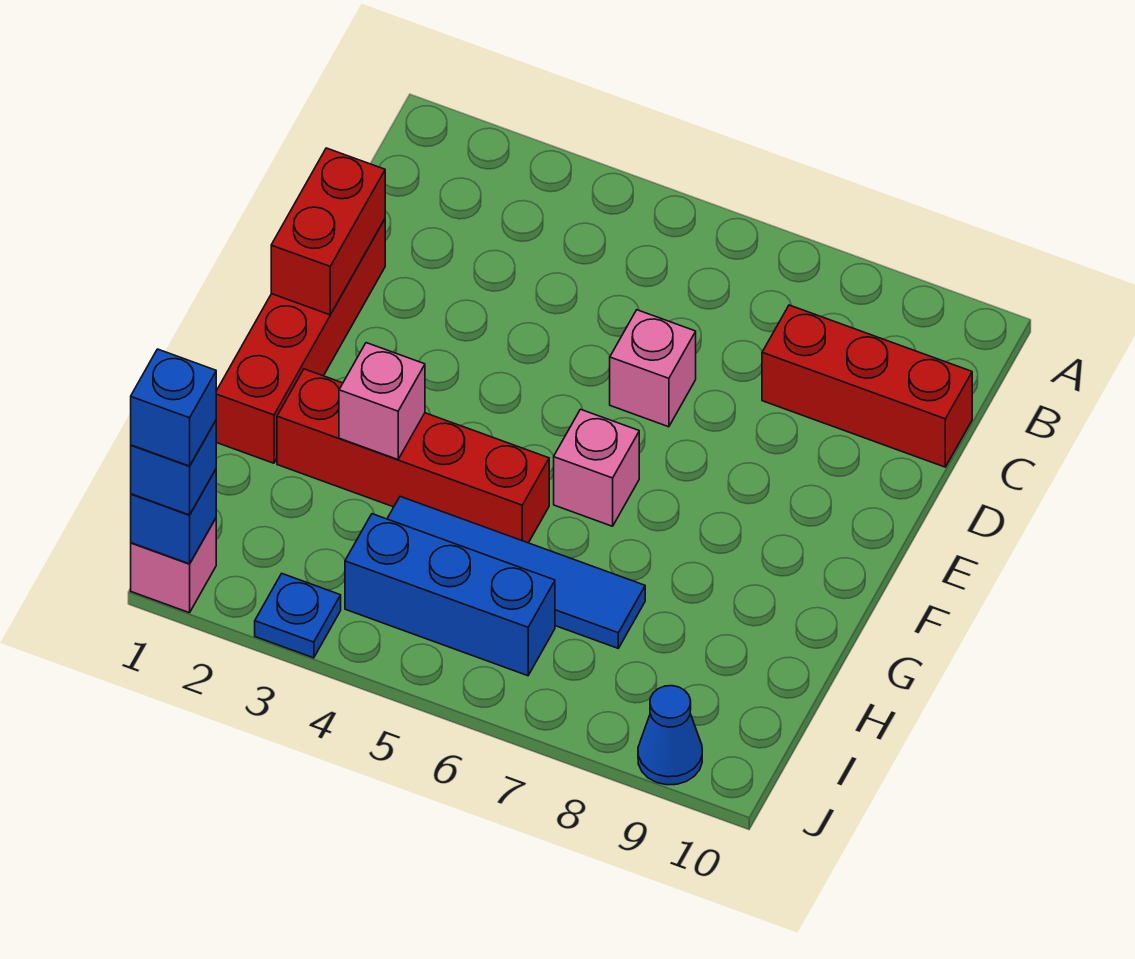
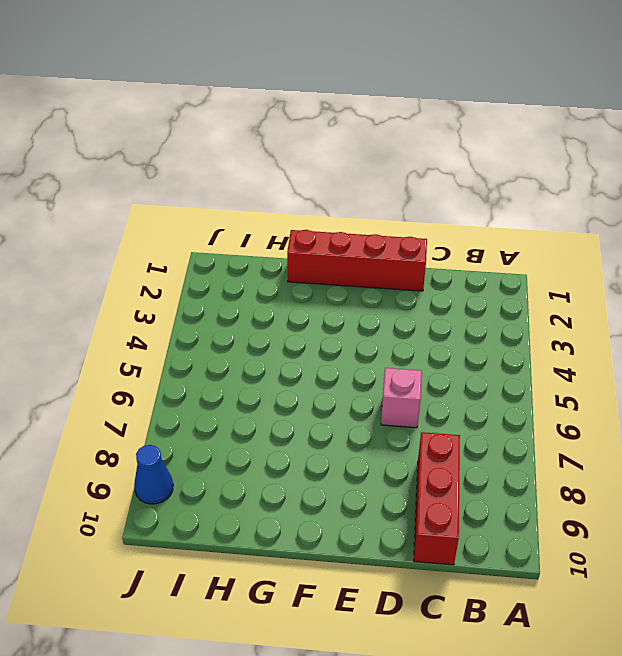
none -> pink brick F6 level 1
none -> red brick G2:G5 level 1
none -> blue tile H4:H7 level 1

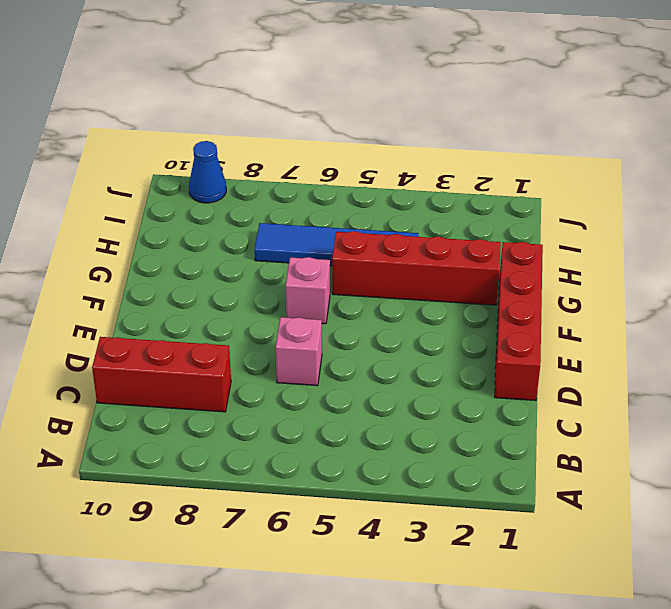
none -> blue brick I4:I6 level 1
none -> pink brick J1 level 1
none -> blue plate J3 level 1

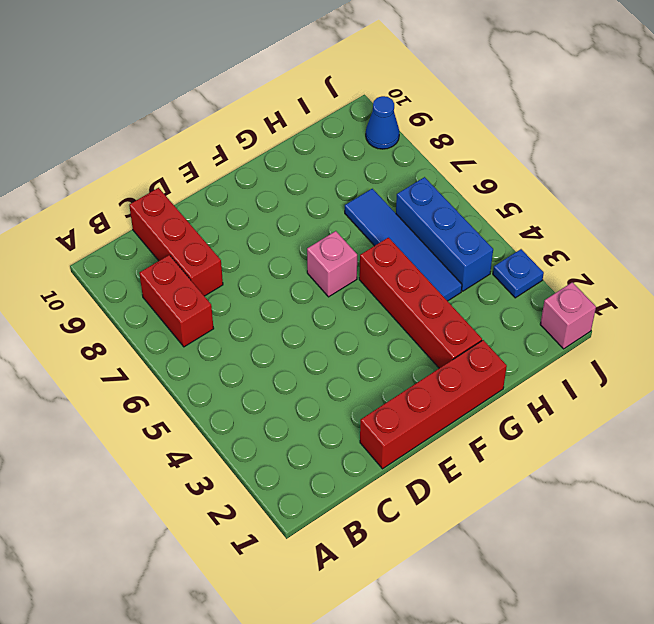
red brick B7:B8 level 1 -> red brick D1:E1 level 2
none -> pink brick D6 level 1
none -> pink brick G3 level 2
none -> blue brick J1 level 2

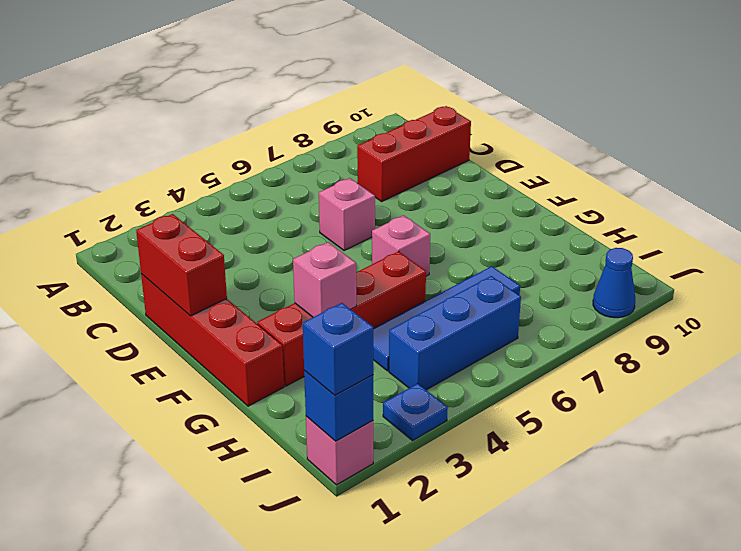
none -> blue brick J1 level 4

